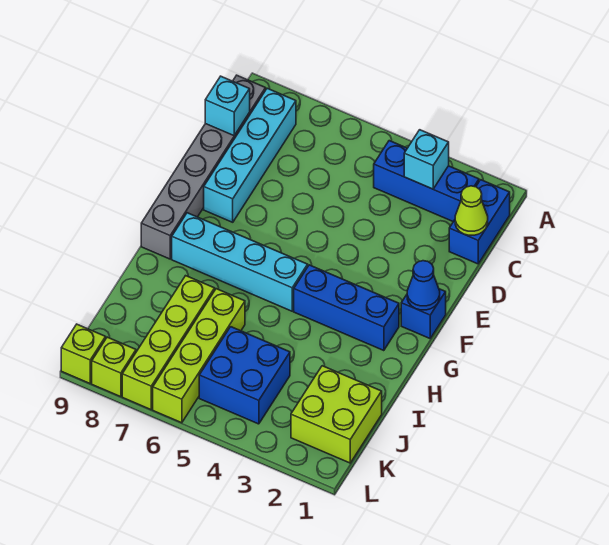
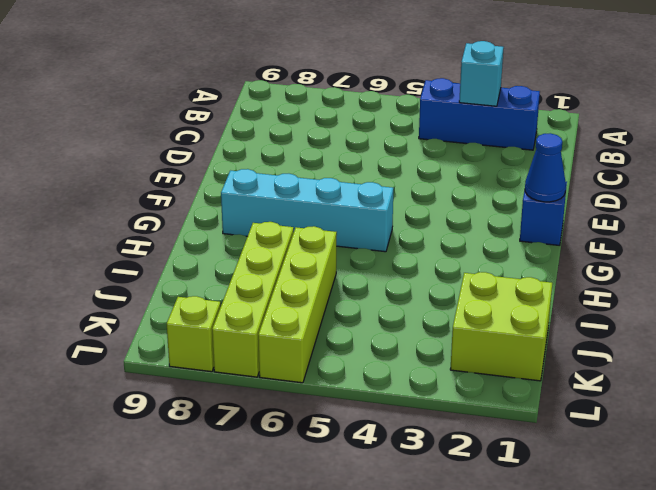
none -> blue brick B1:C1 level 1
none -> cyan brick B8:E8 level 1
none -> grey brick B9:G9 level 1

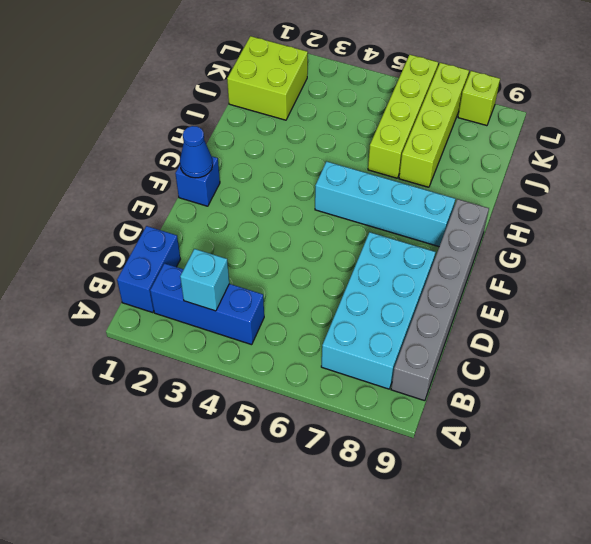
cyan brick B7:E8 level 1 -> cyan brick B8:E8 level 1
none -> blue brick G2:G4 level 1
none -> blue brick J4:K5 level 1
none -> lime brick L9 level 1

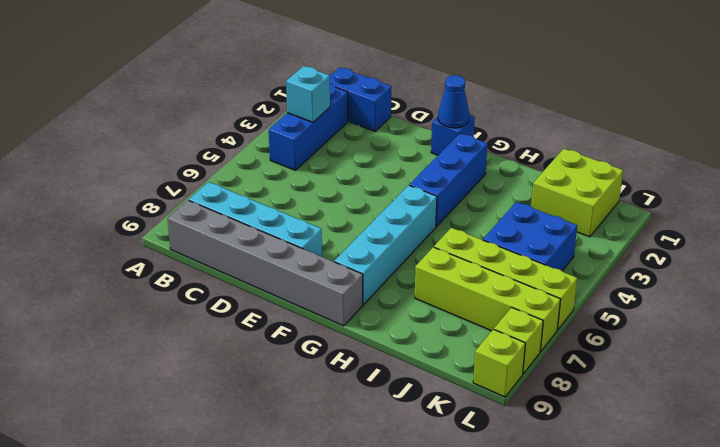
none -> lime cone C1 level 2
none -> cyan brick C9 level 2

